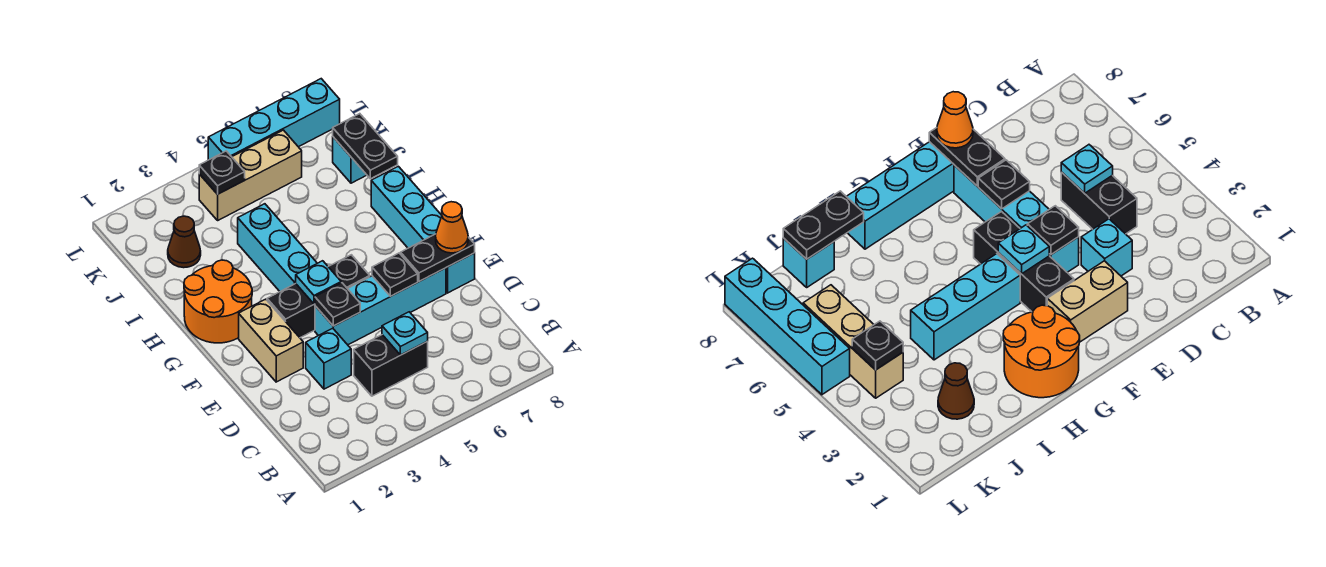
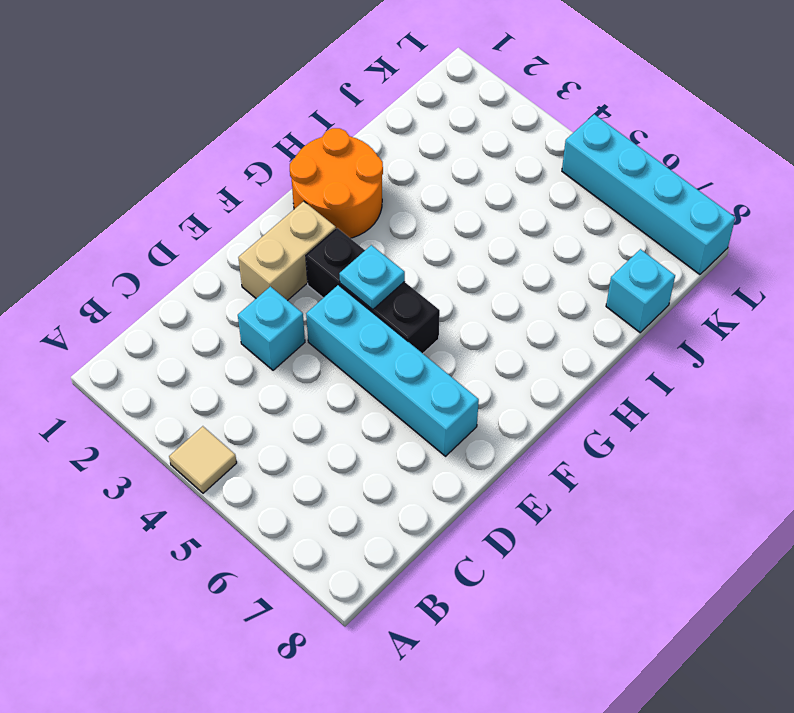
tan tile A4 level 1 -> none
none -> black brick C4:C5 level 1
none -> cyan brick E8:H8 level 1
none -> cyan brick G4:I4 level 1

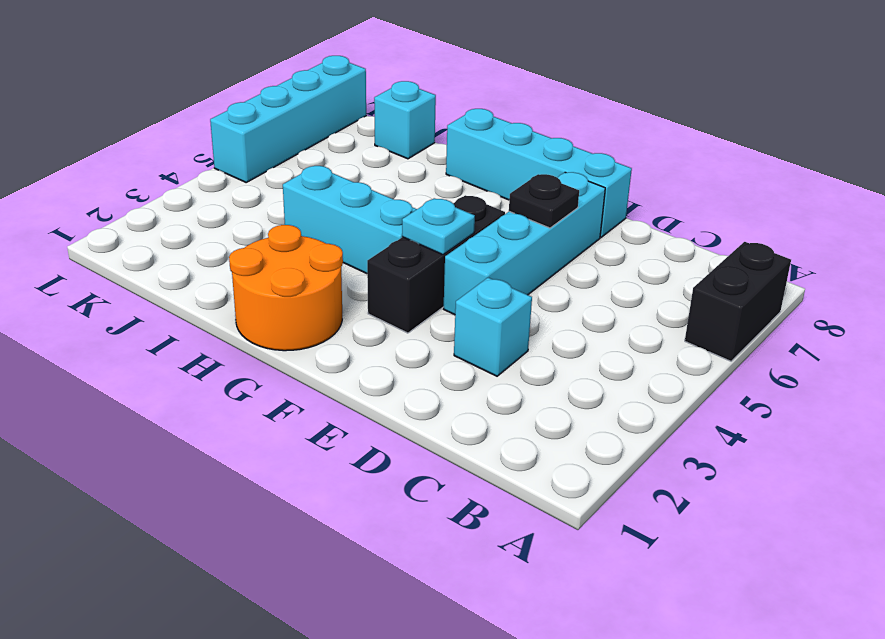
black brick A6:A7 level 1 -> black brick C4:C5 level 1
none -> tan brick E2:F2 level 1
none -> brown cone J2 level 1
none -> tan brick K4:K6 level 1

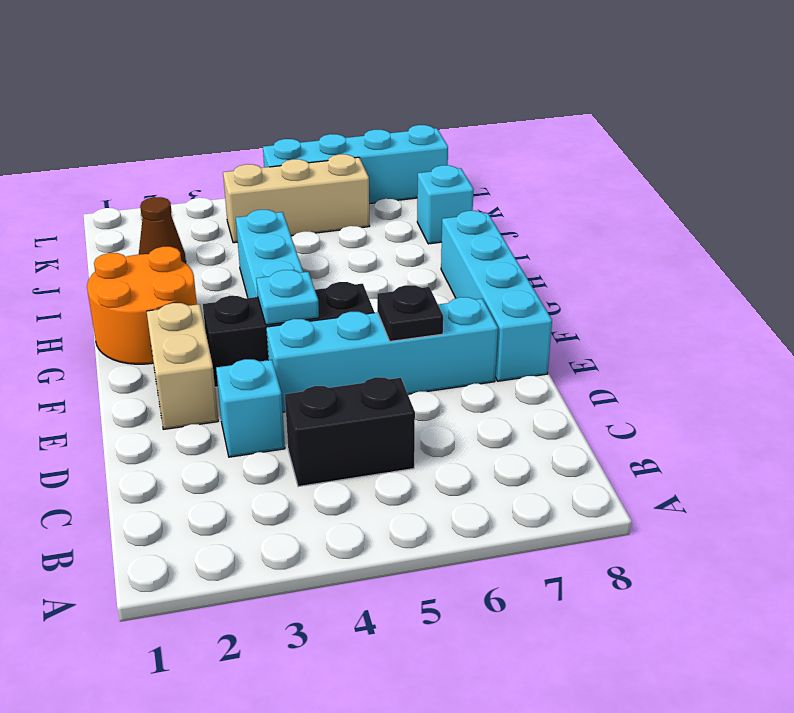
none -> cyan plate C5 level 2
none -> black plate E4 level 2
none -> black plate E7:E8 level 2

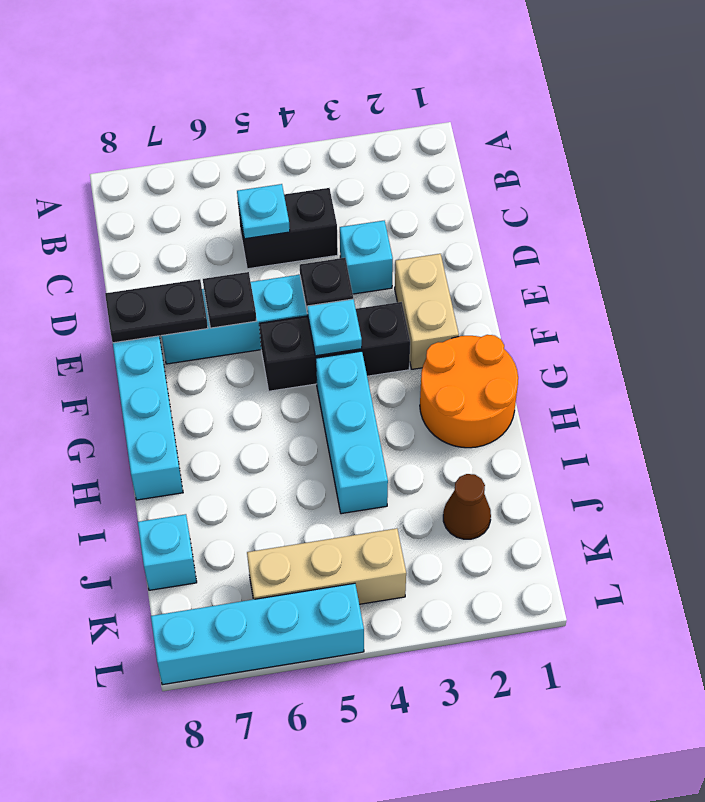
none -> black plate I8:J8 level 2
none -> black plate K4 level 2
none -> orange cone E8 level 3

